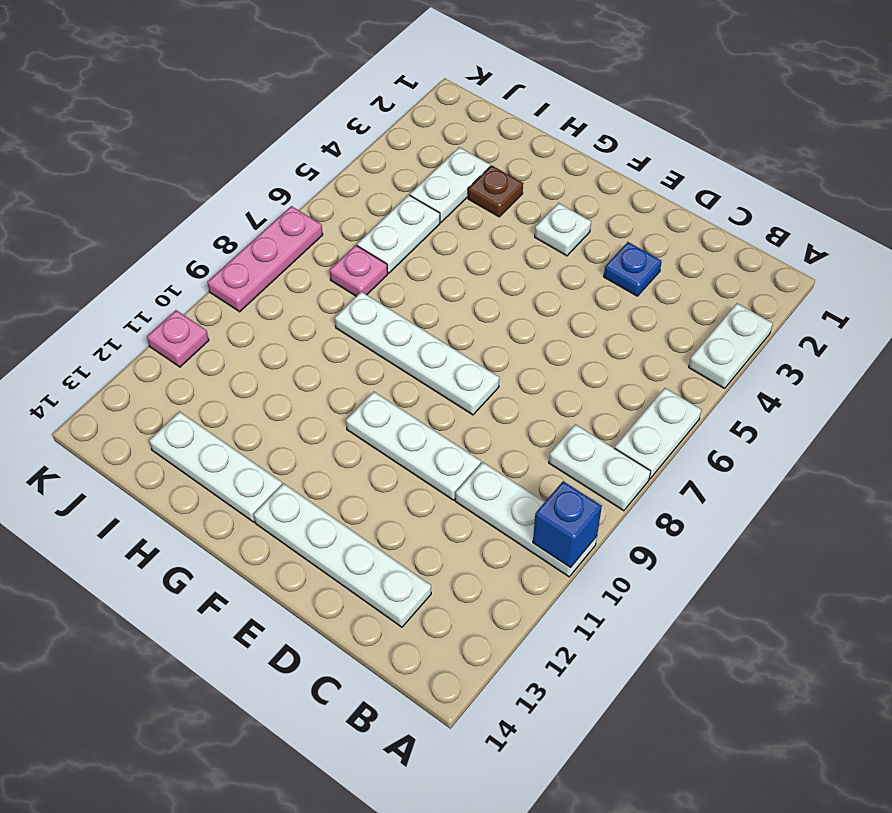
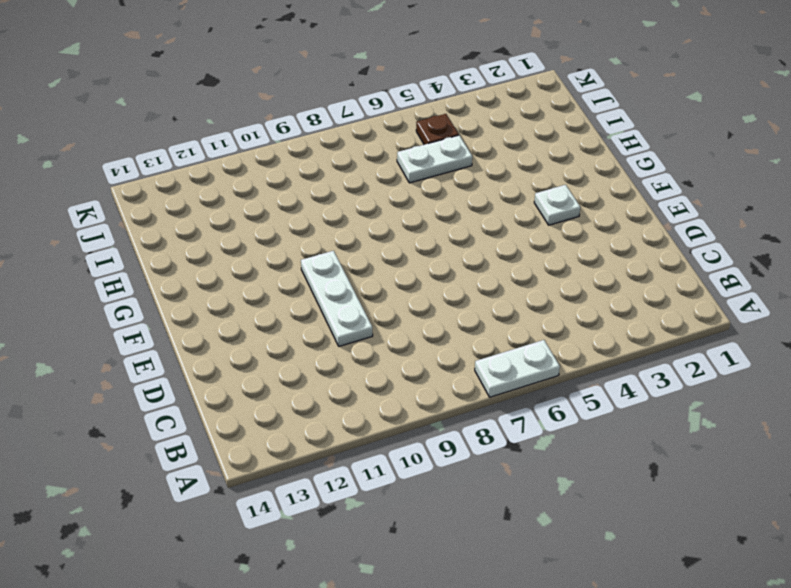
brown plate J5 level 1 -> brown plate H3 level 1
none -> white plate A3:A4 level 1
none -> white plate A8:B8 level 1
none -> white plate A10:C10 level 1

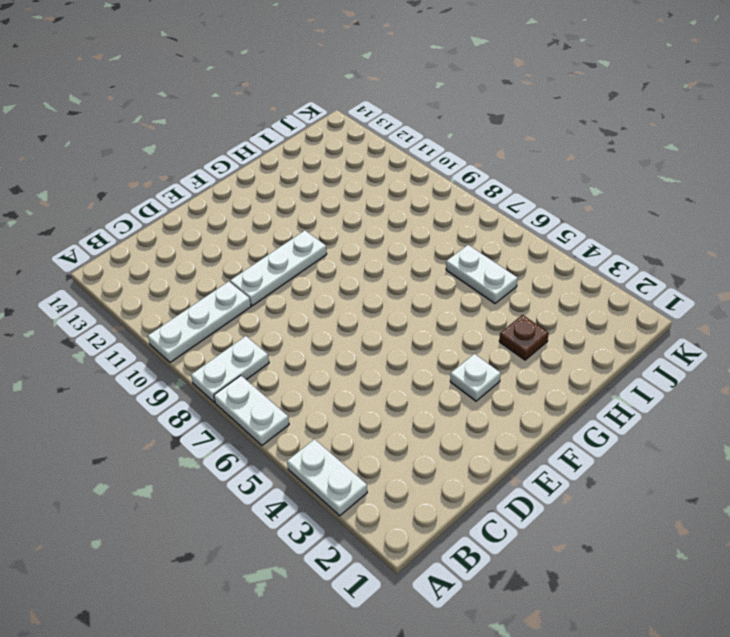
none -> white plate C13:F13 level 1
none -> blue plate D3 level 1
none -> white plate E8:H8 level 1

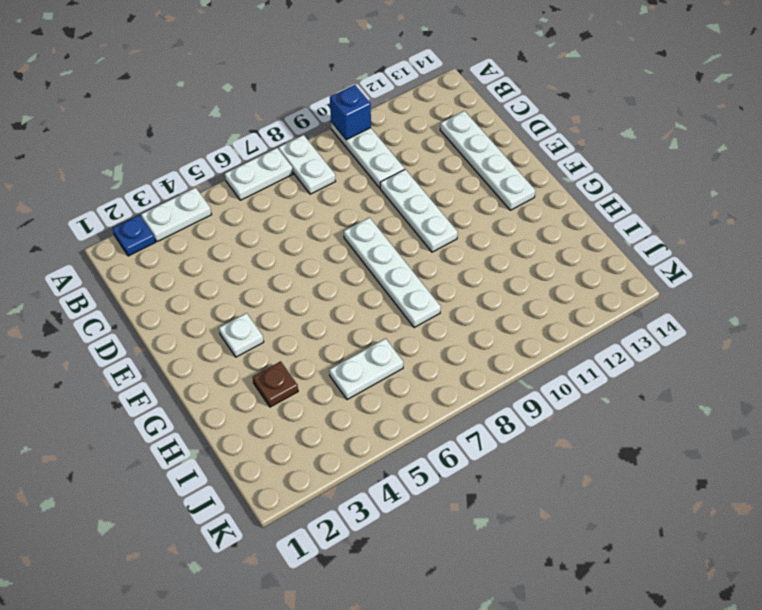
blue plate A2 level 1 -> blue plate D3 level 1
none -> white plate G13:I13 level 1
none -> white plate I3:I4 level 1
none -> pink plate I7 level 1

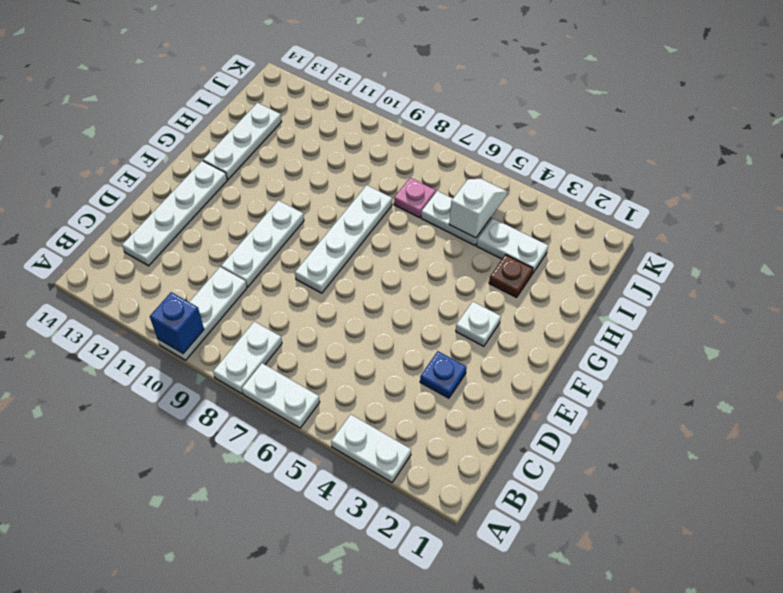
white slope I5:J5 level 2 top I -> none
none -> pink plate K7:K9 level 1
none -> pink plate K11 level 1

